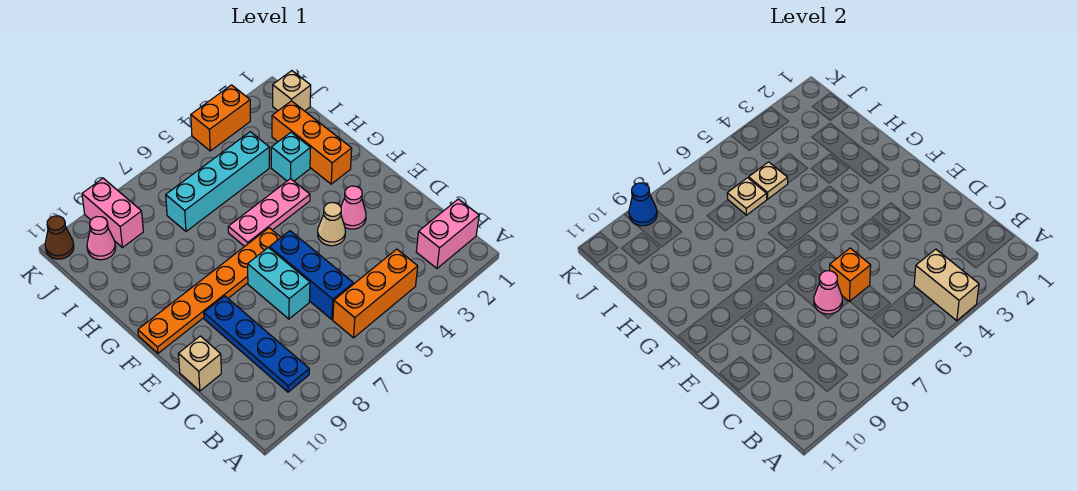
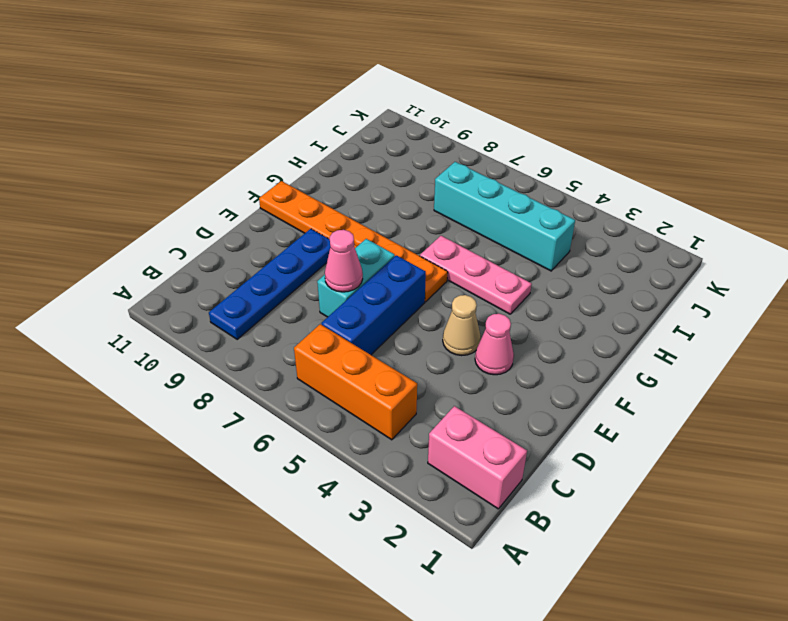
none -> tan brick D11 level 1
none -> orange brick G2:I2 level 1
none -> cyan brick H3 level 1

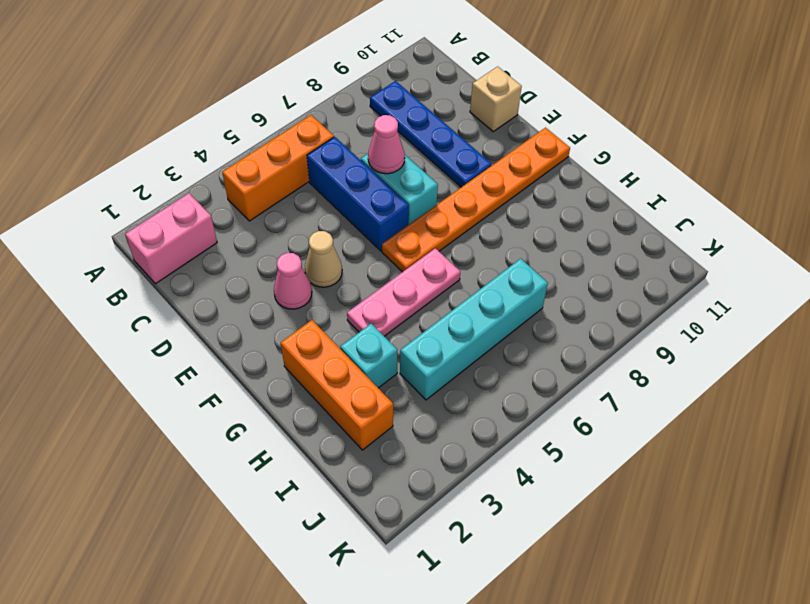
none -> tan brick J1 level 1
none -> pink brick J9:K9 level 1
none -> pink cone J10 level 1

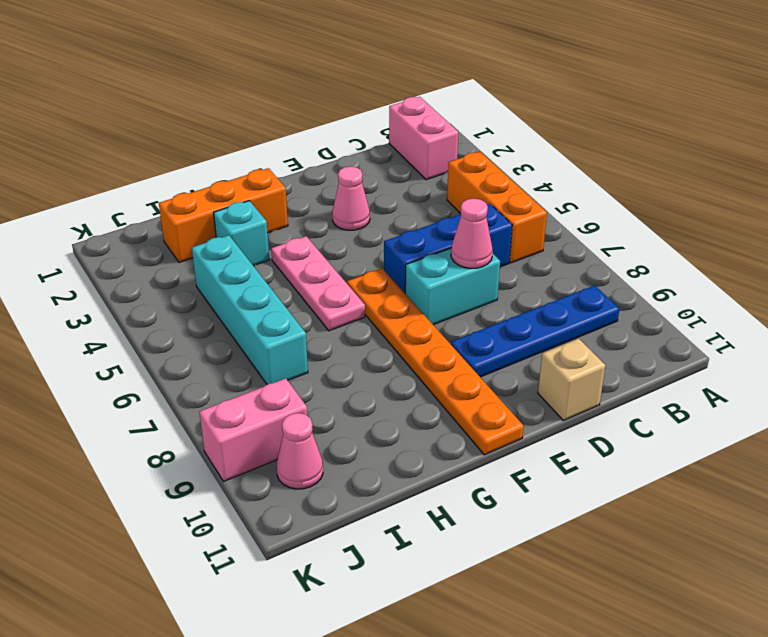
none -> tan cone E4 level 1
none -> tan brick J1 level 1
none -> orange brick K3:K4 level 1

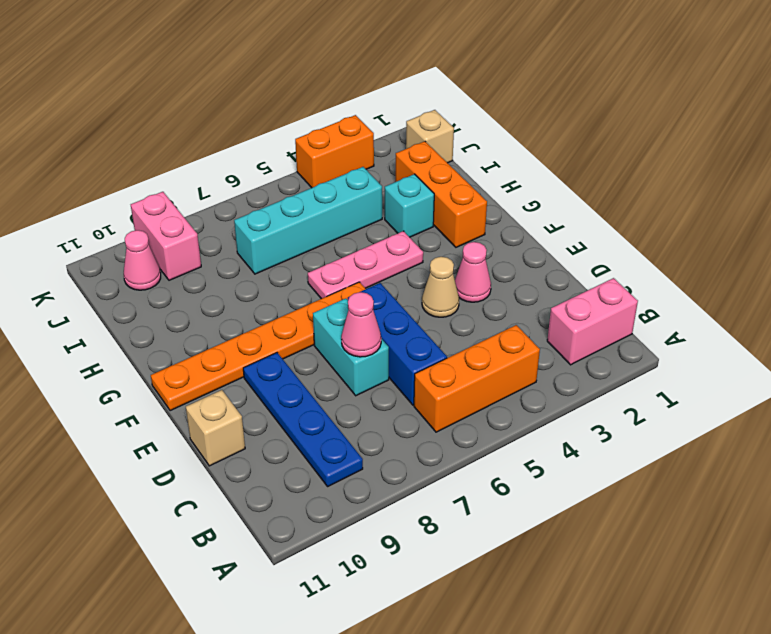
none -> brown cone K11 level 1
none -> tan brick A4:B4 level 2
none -> orange brick D6 level 2

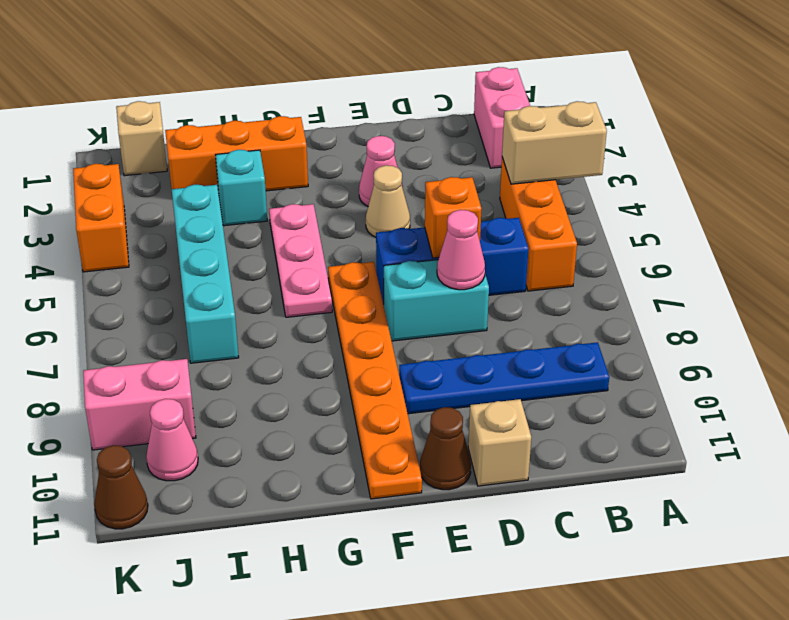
brown cone E11 level 1 -> none
none -> tan plate I5 level 2
none -> tan plate I6 level 2
none -> blue cone K9 level 2

